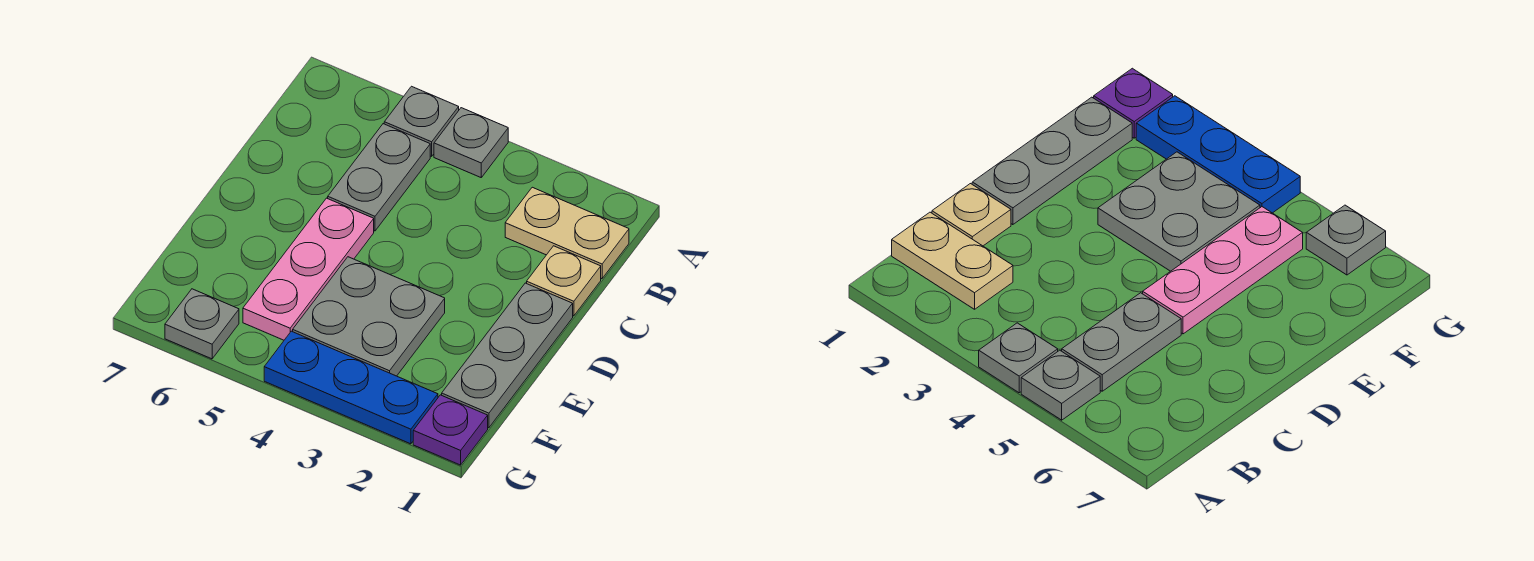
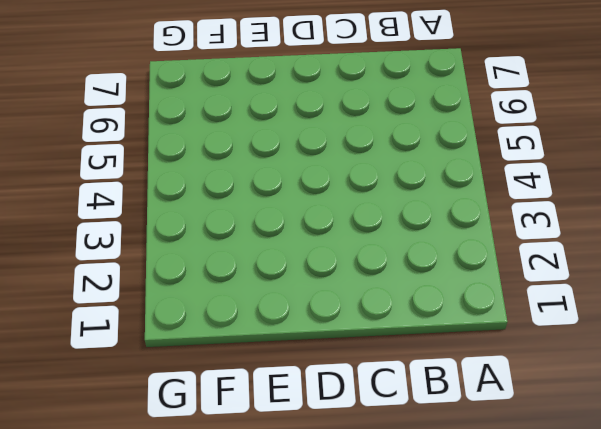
none -> grey plate A4 level 1
none -> grey plate A5 level 1

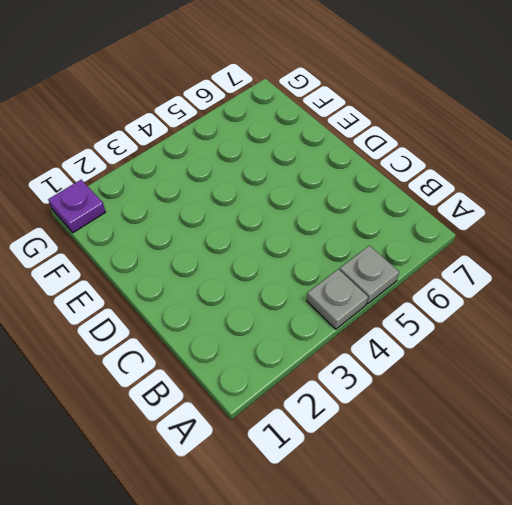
none -> tan plate B1:B2 level 1
none -> grey plate B5:C5 level 1

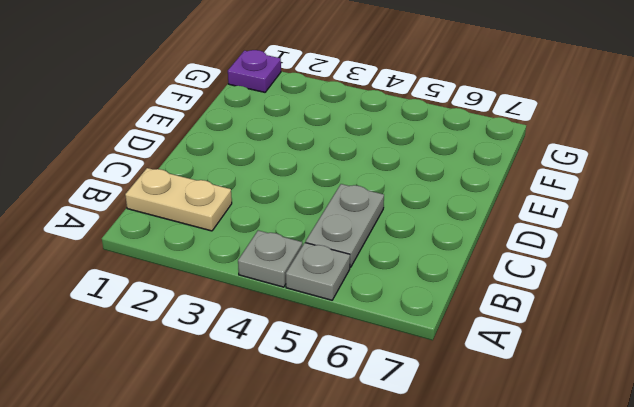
none -> tan plate C1 level 1
none -> grey plate D1:F1 level 1

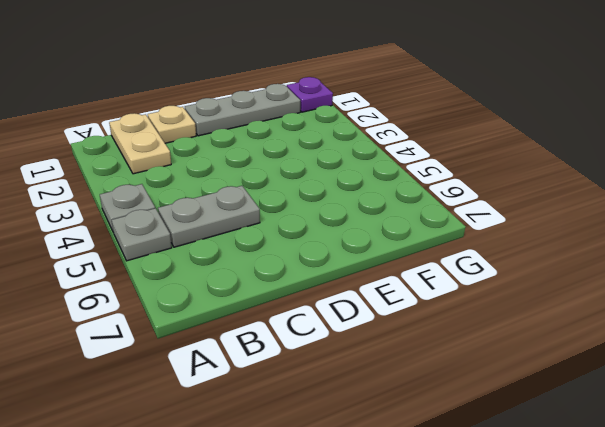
none -> pink plate D5:F5 level 1
none -> grey plate E3:F4 level 1

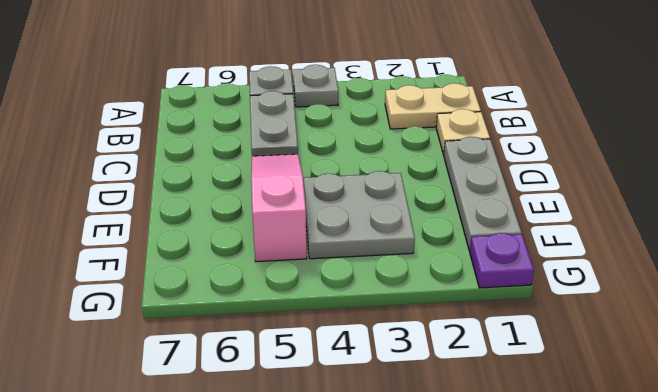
pink slope D5:F5 level 1 top F -> pink plate D5:F5 level 1
none -> blue plate G2:G4 level 1
none -> grey plate G6 level 1

